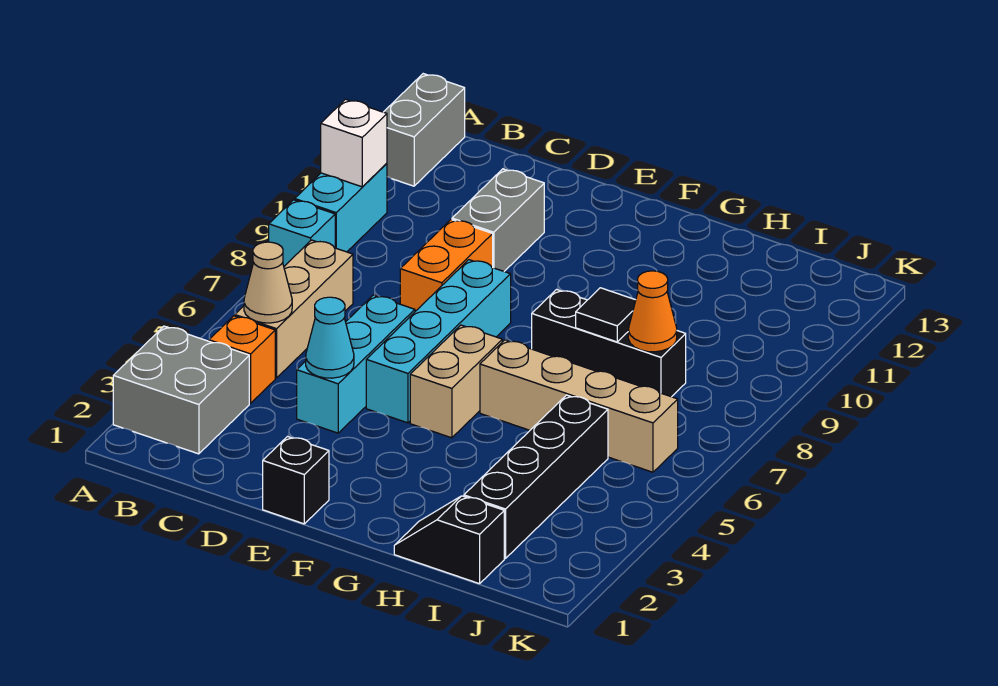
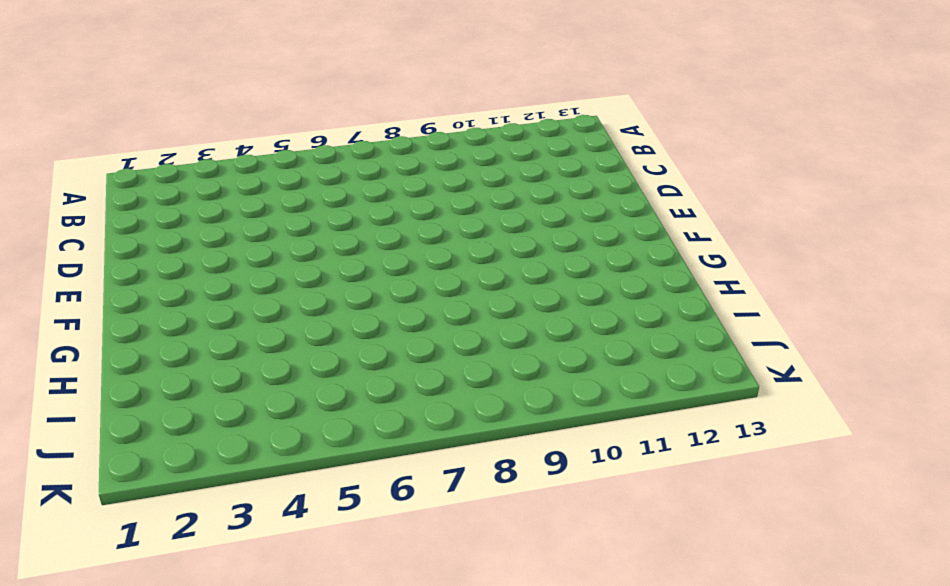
none -> grey brick A2:B3 level 1
none -> cyan brick A8 level 1
none -> cyan brick A9:A10 level 1

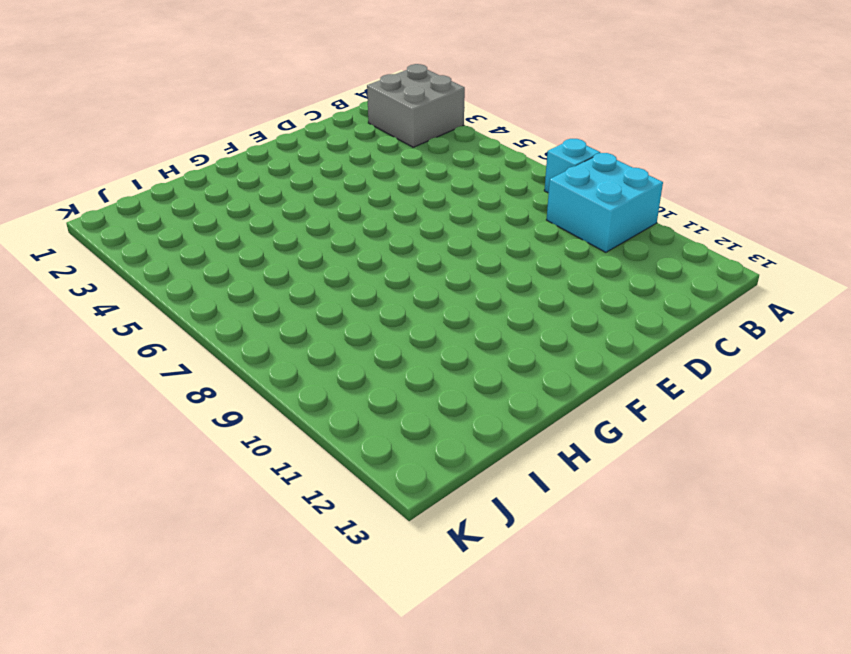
cyan brick A9:B10 level 1 -> cyan brick A9:A10 level 1
none -> grey brick A12:A13 level 1
none -> orange brick B4 level 1
none -> tan brick B5:B7 level 1

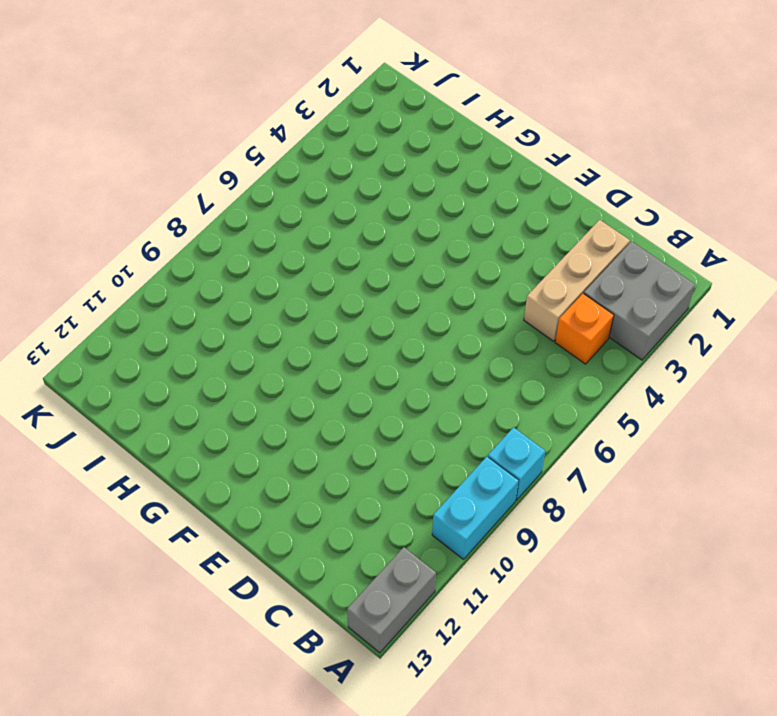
tan brick C2:C4 level 1 -> tan brick B5:B7 level 1
none -> cyan brick D4:D6 level 1
none -> orange brick D8:D9 level 1
none -> grey brick D10:D11 level 1

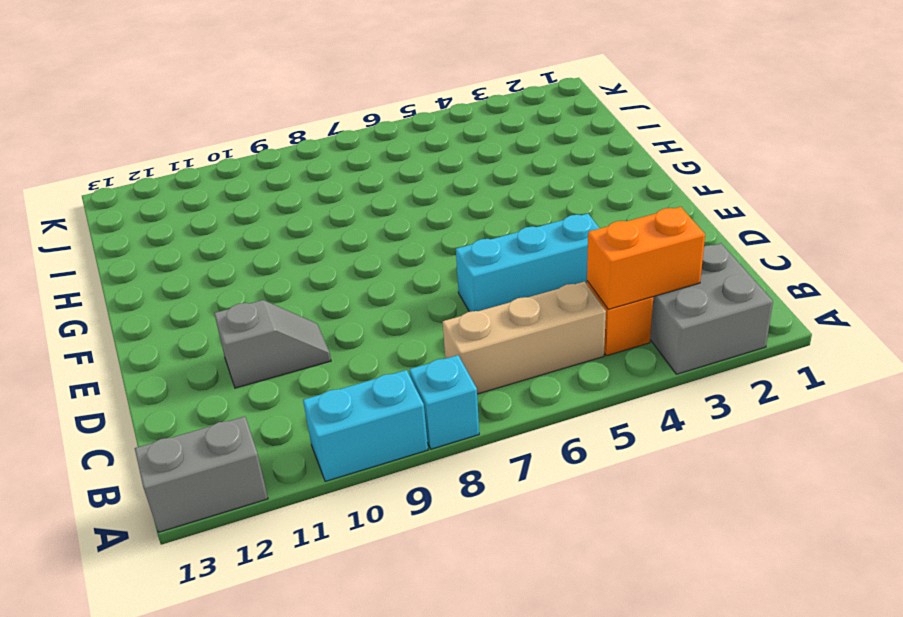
orange brick B3:B4 level 2 -> orange brick D8:D9 level 1
grey slope D10:D11 level 1 top 11 -> grey brick D10:D11 level 1
none -> black brick E1 level 1
none -> cyan brick E5:E8 level 1
none -> tan brick F5:F6 level 1

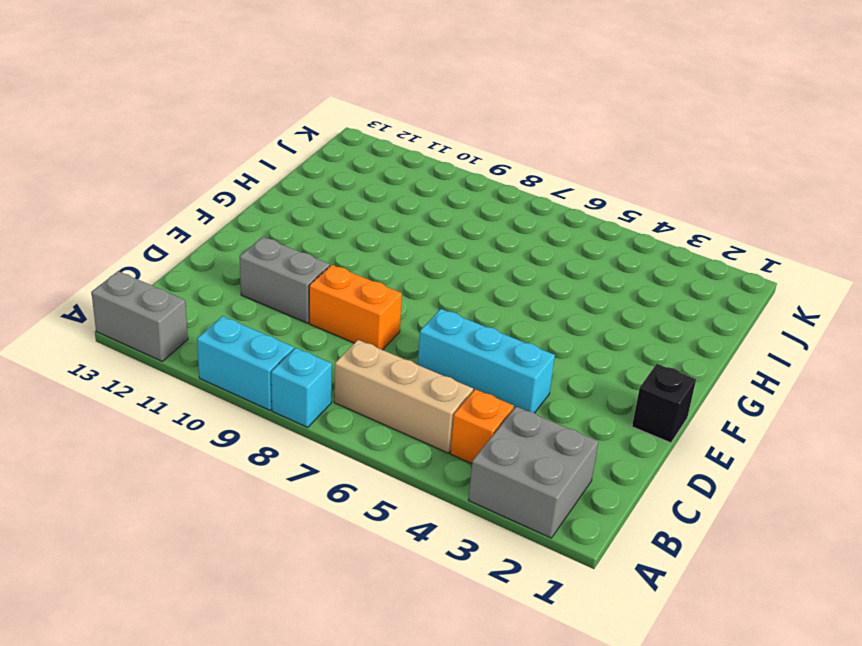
none -> cyan brick E5:E8 level 1
none -> tan brick F5:F6 level 1
none -> tan brick G6:J6 level 1

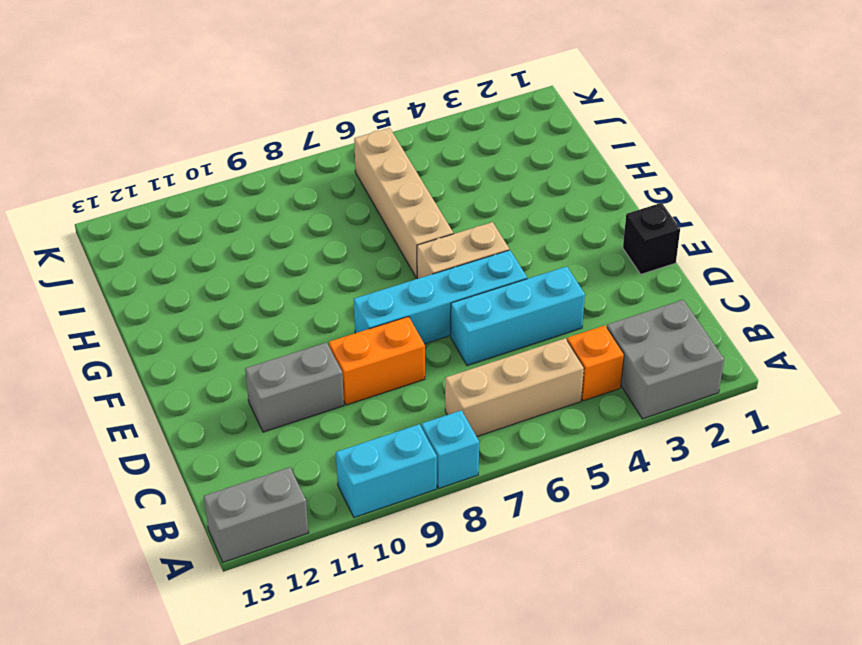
none -> black brick G8:I8 level 1
none -> black slope H1:I1 level 1 top I
none -> black brick I2:I5 level 1

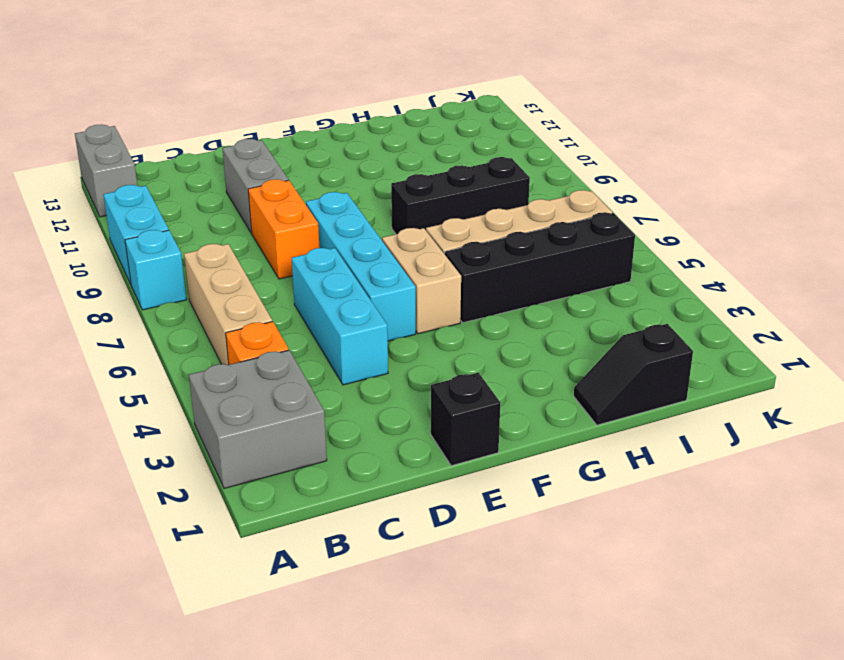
black brick G5:J5 level 1 -> black brick I2:I5 level 1
none -> white brick A10 level 2
none -> tan cone B5 level 2
none -> cyan cone D4 level 2

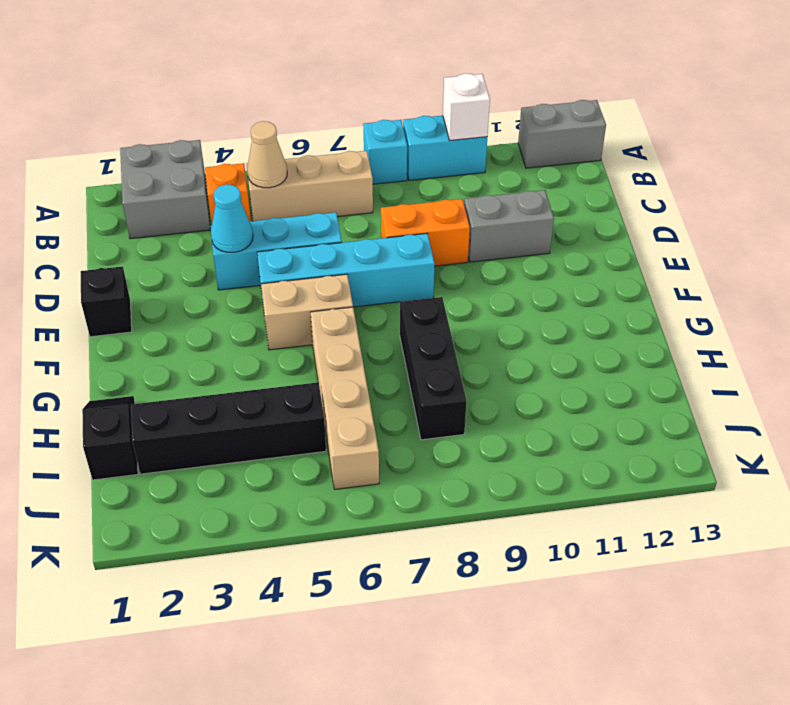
none -> black tile H8 level 2
none -> orange cone I8 level 2

